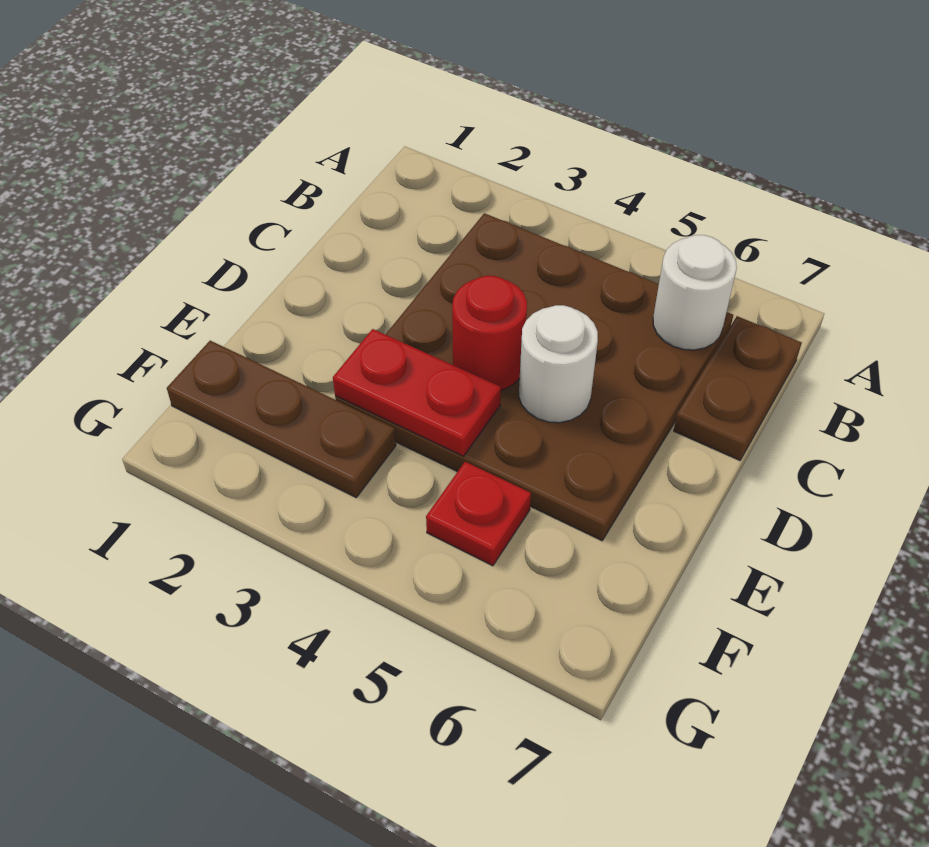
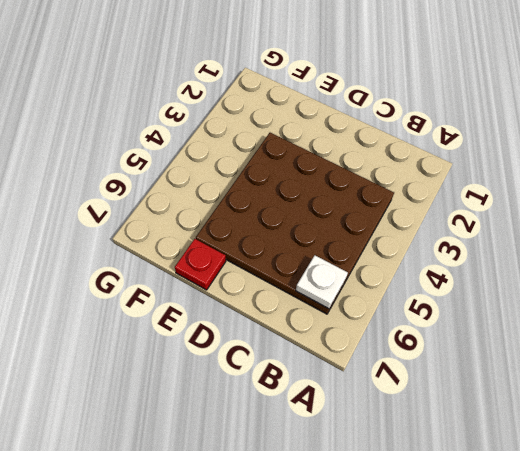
white plate B6 level 2 -> white round brick B6 level 2
red plate E7 level 1 -> red plate F5 level 1
none -> brown plate B7:C7 level 1
none -> brown plate F1:F3 level 1

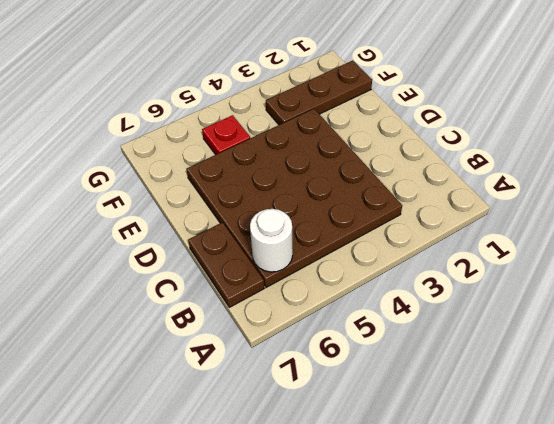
none -> red round brick D4 level 2
none -> white round brick D5 level 2

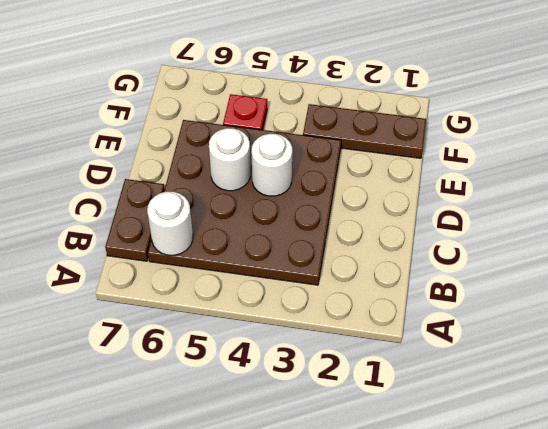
white round brick D4 level 2 -> red round brick D4 level 2
none -> red plate E3:E4 level 2

